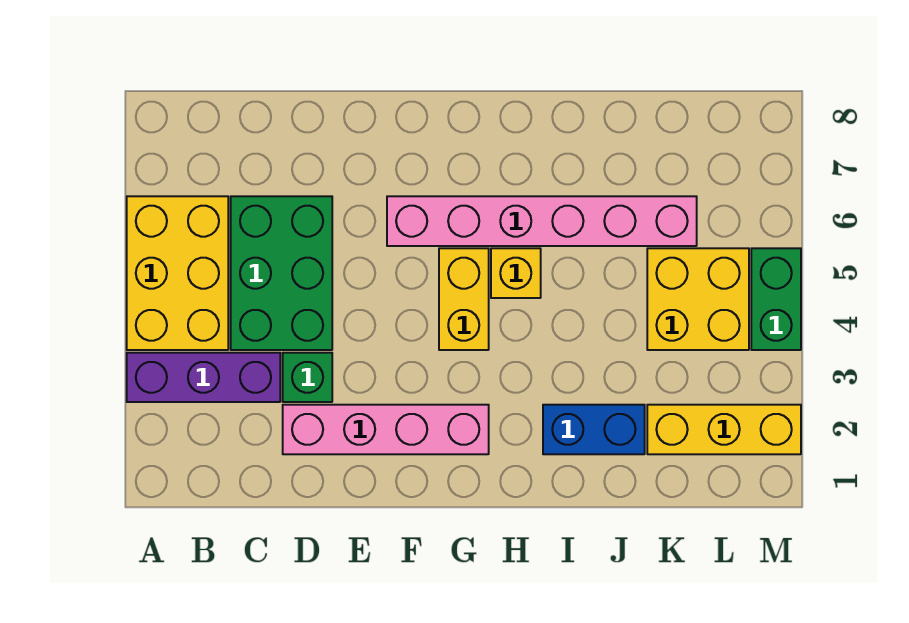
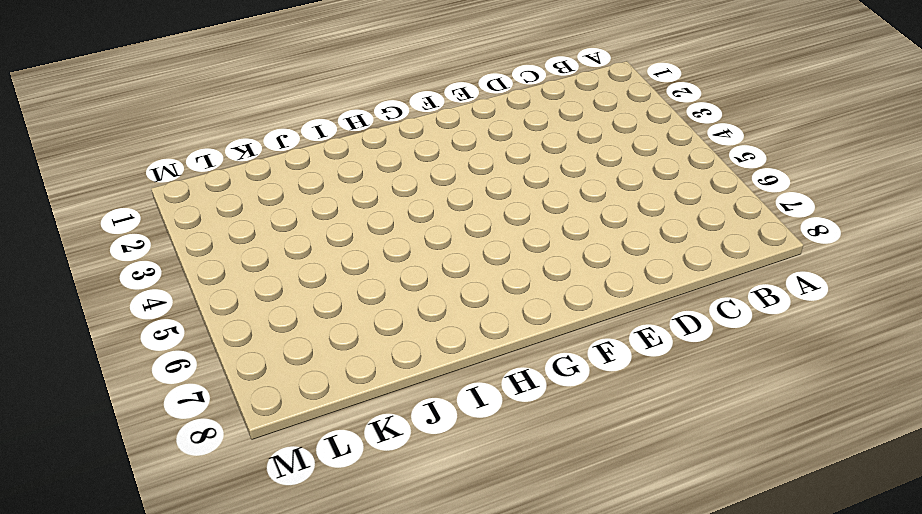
none -> purple brick A3:C3 level 1
none -> yellow brick A4:B6 level 1
none -> green brick C4:D6 level 1

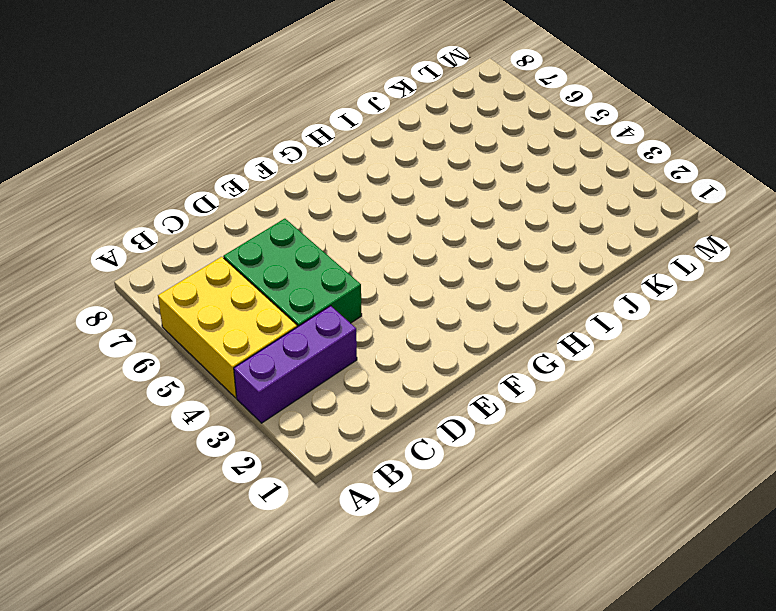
none -> pink brick D2:G2 level 1
none -> green brick D3 level 1
none -> pink brick F6:K6 level 1

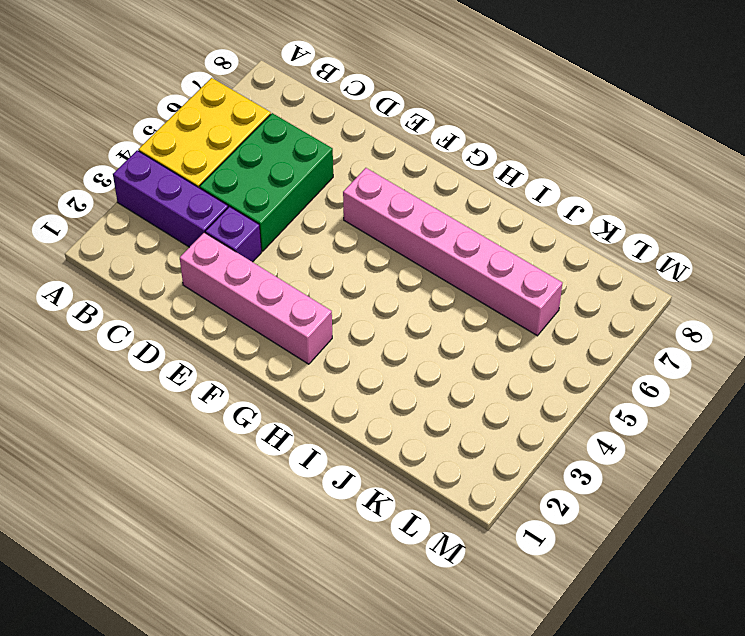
purple brick D3 level 1 -> green brick D3 level 1
none -> yellow brick G4:G5 level 1
none -> yellow brick H5 level 1
none -> blue brick I2:J2 level 1

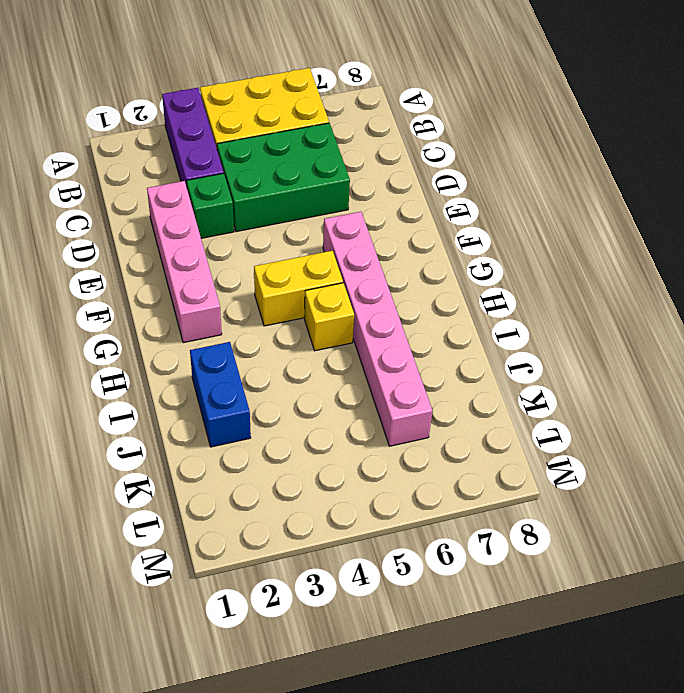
none -> yellow brick K2:M2 level 1
none -> yellow brick K4:L5 level 1
none -> green brick M4:M5 level 1

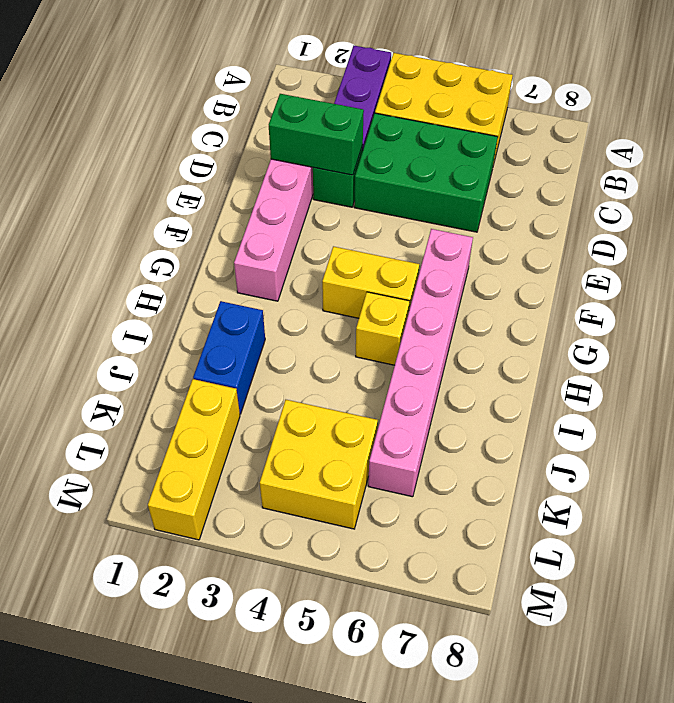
green brick D2:D3 level 2 -> green brick M4:M5 level 1

